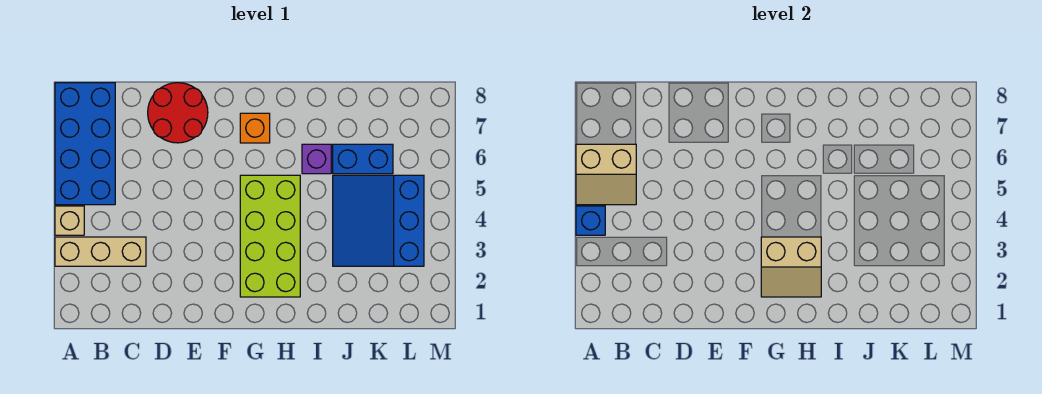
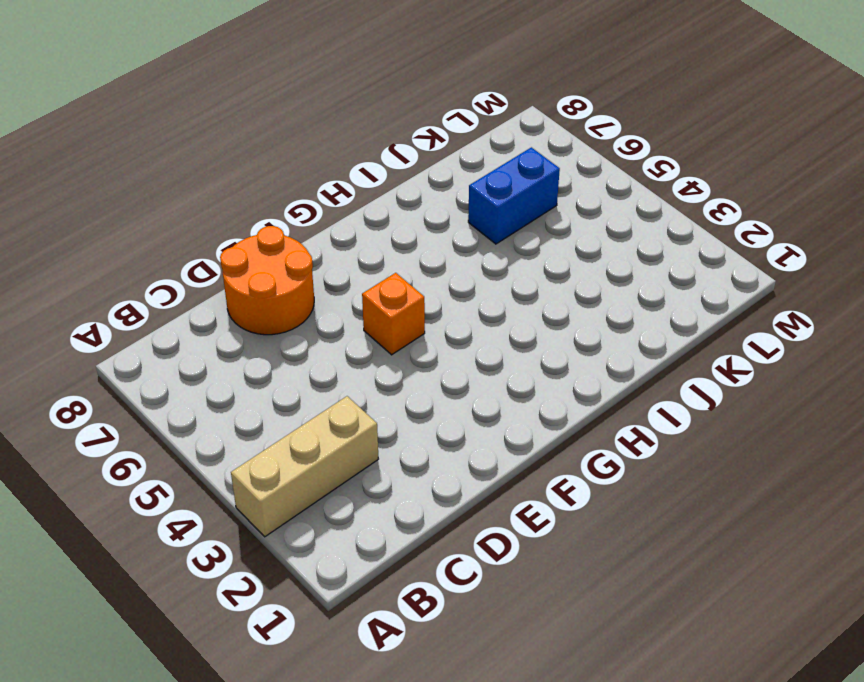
orange round brick D7:E8 level 1 -> red round brick D7:E8 level 1
orange brick F5 level 1 -> orange brick G7 level 1
none -> tan brick A4 level 1
none -> blue brick A5:B8 level 1
none -> lime brick G2:H5 level 1

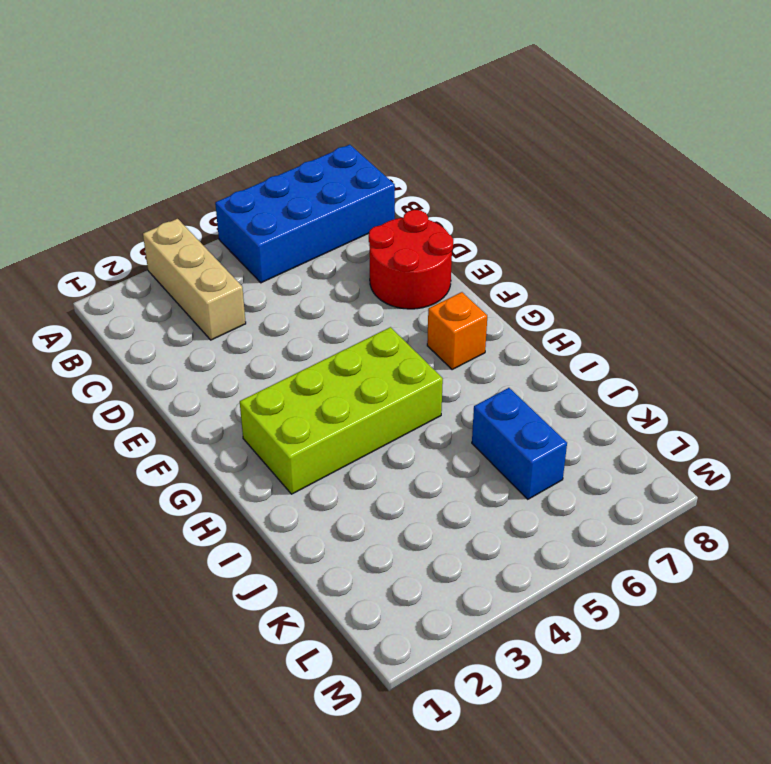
none -> tan brick A4 level 1
none -> purple brick I6 level 1
none -> blue slope J3:L5 level 1 top L

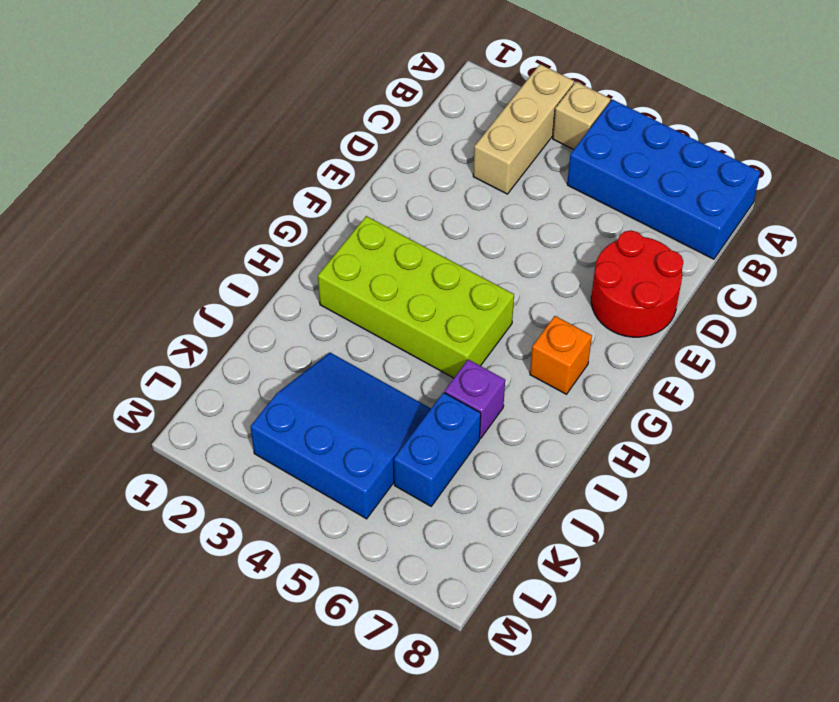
none -> blue brick A4 level 2
none -> tan slope A5:B6 level 2 top 6
none -> tan slope G2:H3 level 2 top 3

